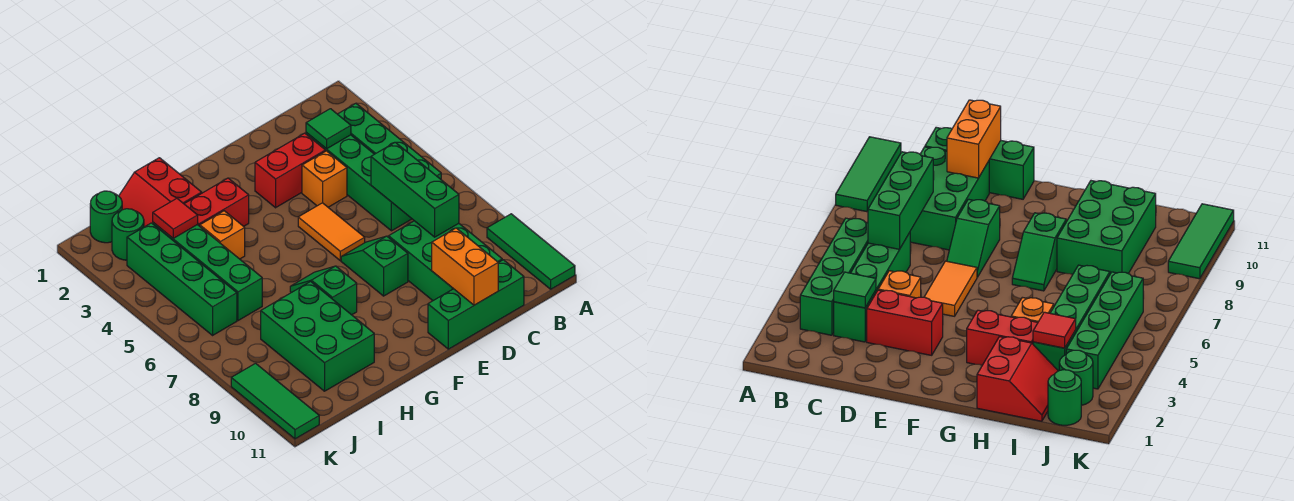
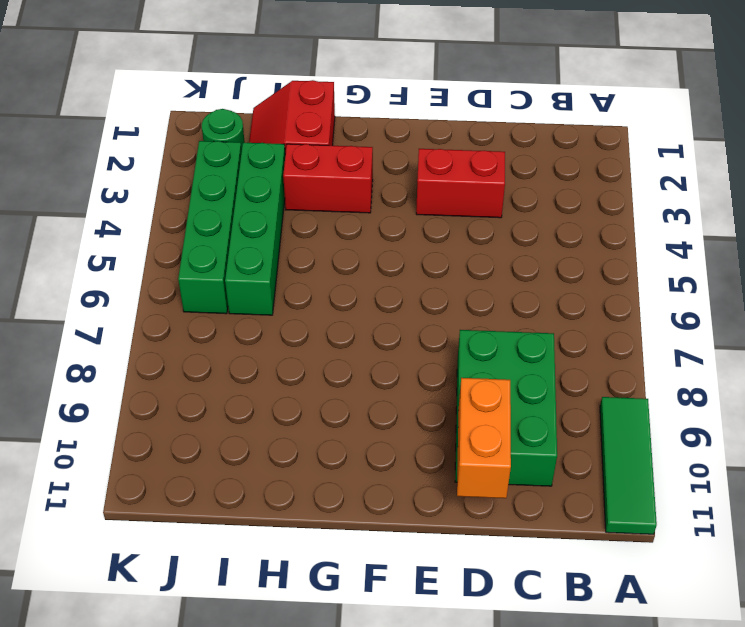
none -> green brick B3:B6 level 1
none -> green brick C3:C6 level 1
none -> green brick C11:E11 level 1

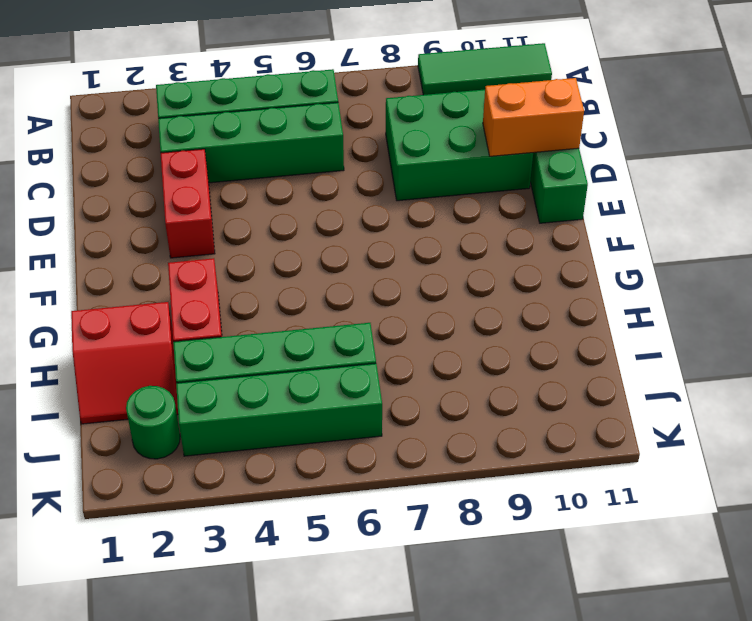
none -> orange brick D4 level 1
none -> orange tile E5:E6 level 1
none -> green slope E7:E8 level 1 top 8

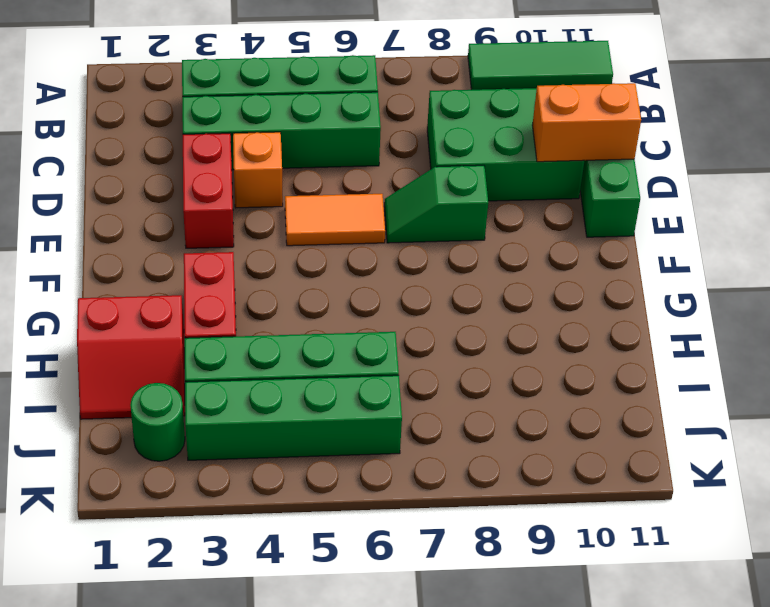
none -> green slope G7:G8 level 1 top 8
none -> orange brick H4 level 1
none -> green brick H8:I10 level 1

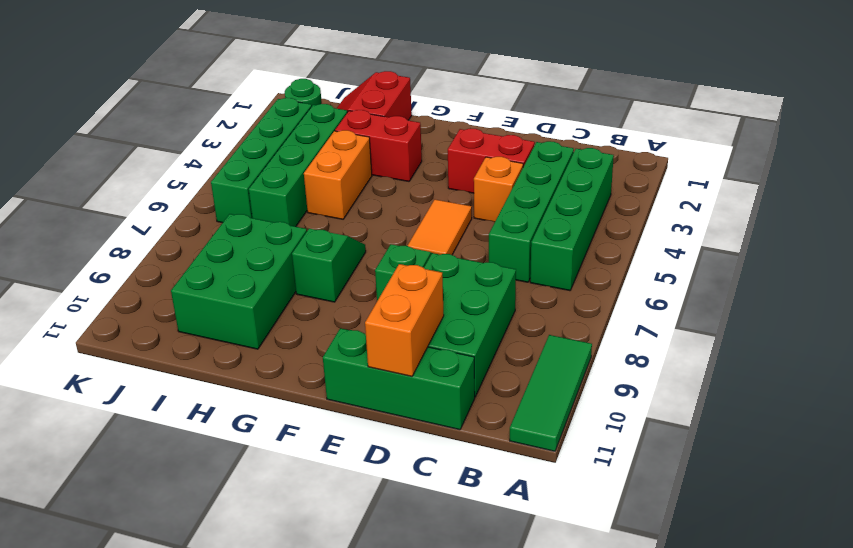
orange brick H4:H5 level 1 -> orange brick H4 level 1
none -> green round brick J1 level 1
none -> green tile K9:K11 level 1
none -> green tile C3 level 2

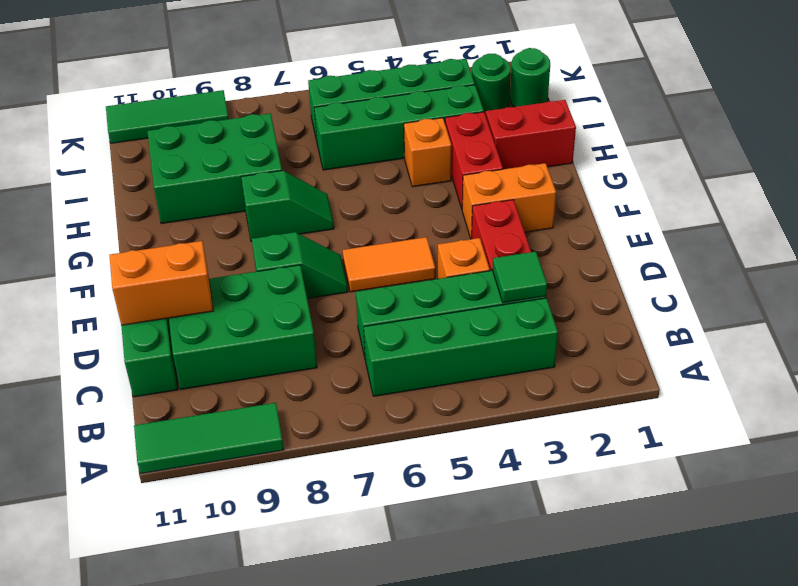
orange brick F2:F3 level 1 -> none
none -> green brick C6:C8 level 2
none -> red tile I3 level 2

